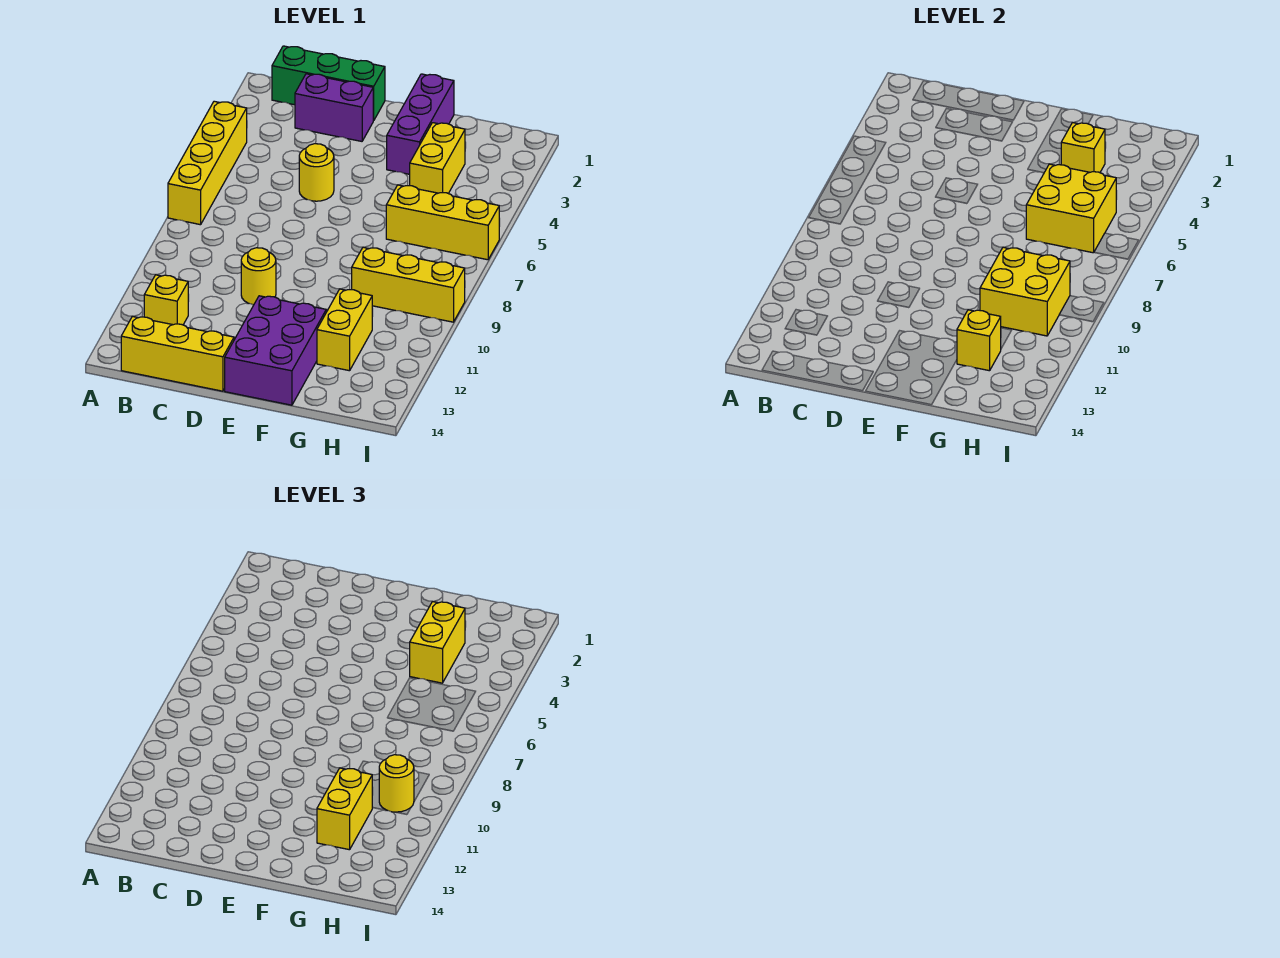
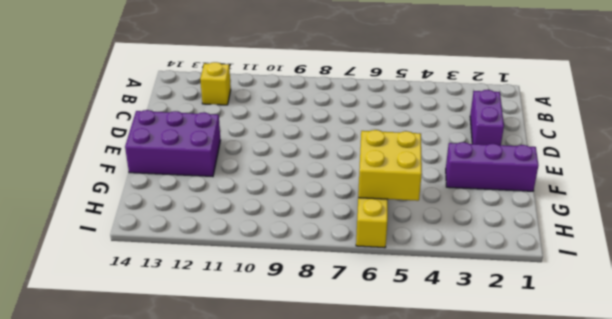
none -> yellow brick A4:A7 level 1
none -> green brick B1:D1 level 1
none -> yellow brick B14:D14 level 1

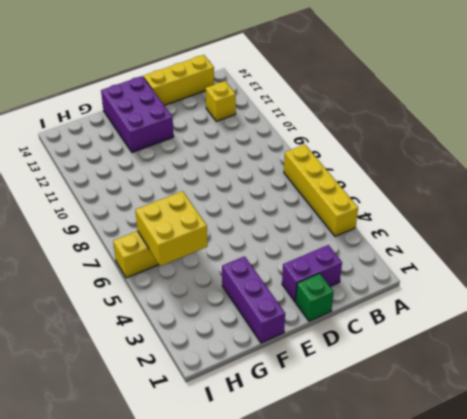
green brick D1 level 1 -> green brick B1:D1 level 1
none -> yellow round brick D5 level 1
none -> yellow round brick D10 level 1
none -> yellow brick G3:G4 level 1

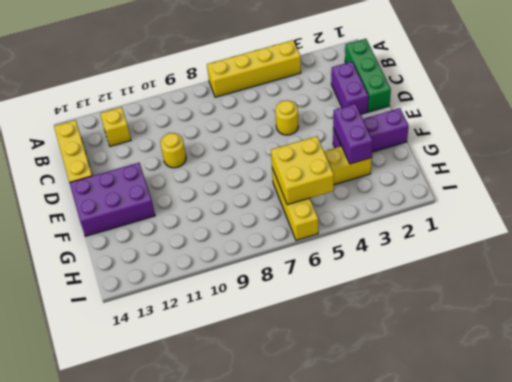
purple brick F3:G3 level 2 -> yellow brick G3 level 2
none -> yellow brick G9:I9 level 1
none -> yellow brick G11:G12 level 1
none -> yellow brick G9:H10 level 2

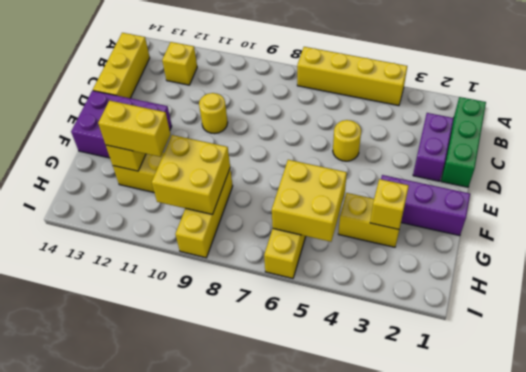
none -> yellow brick G3:G4 level 3
none -> yellow round brick H10 level 3

